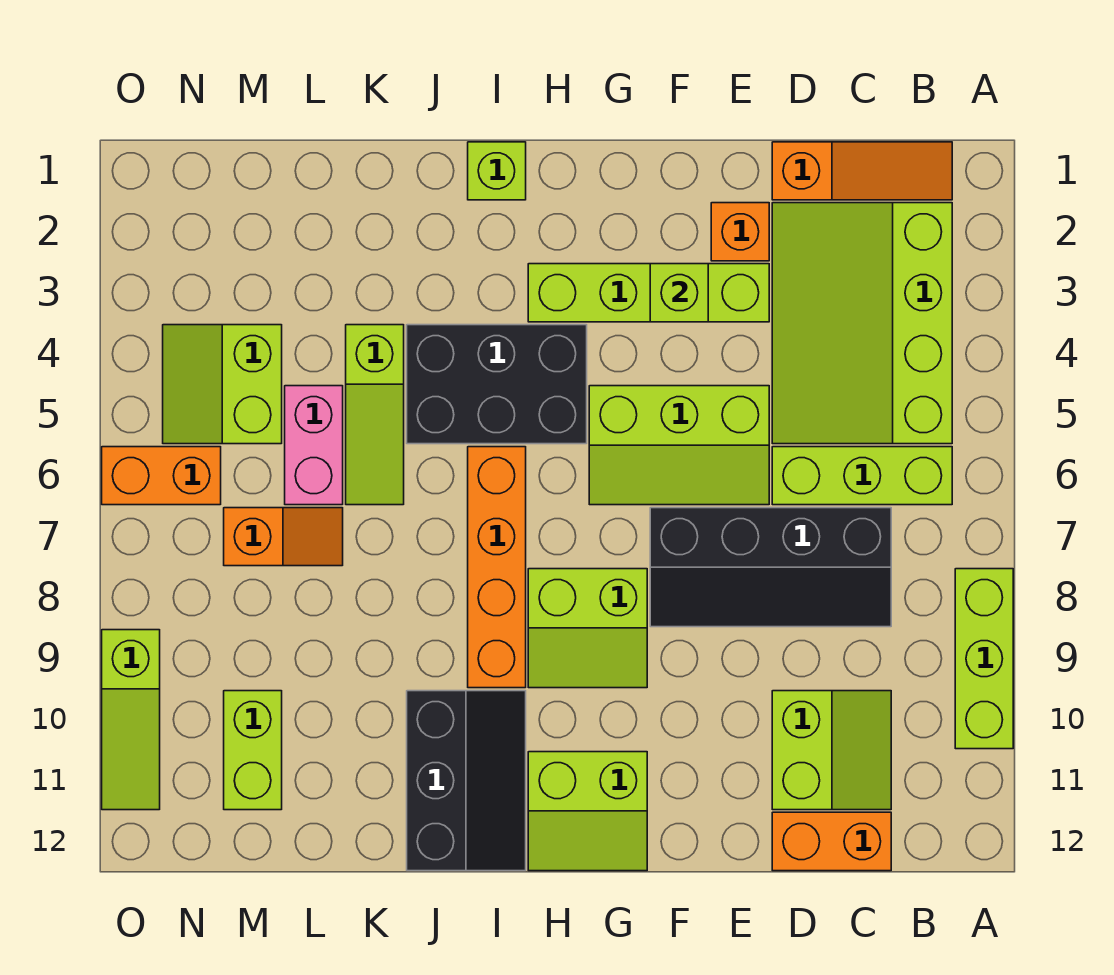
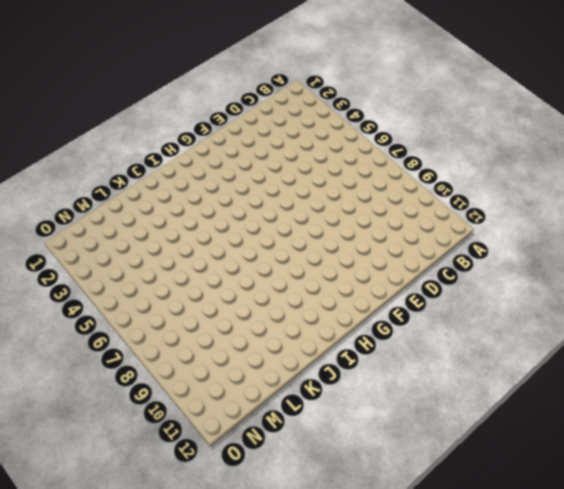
none -> lime brick A8:A10 level 1
none -> orange slope B1:D1 level 1 top D
none -> lime slope B2:D5 level 1 top B

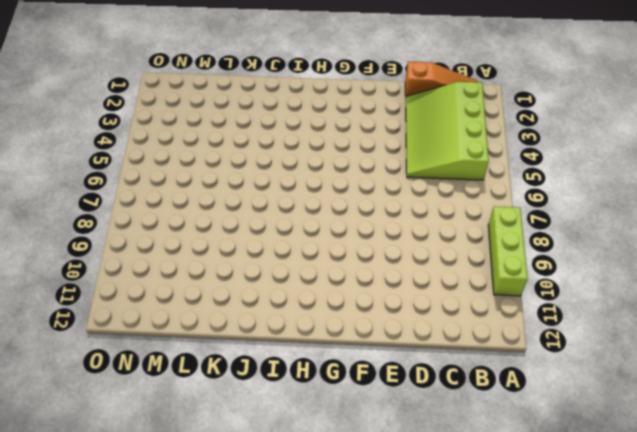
none -> lime brick B6:D6 level 1
none -> black slope C7:F8 level 1 top 7
none -> lime slope C10:D11 level 1 top D

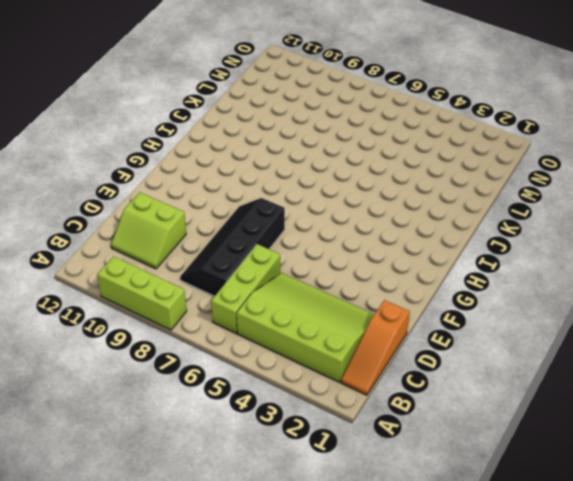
none -> orange brick C12:D12 level 1
none -> orange brick E2 level 1
none -> lime brick E3:H3 level 1

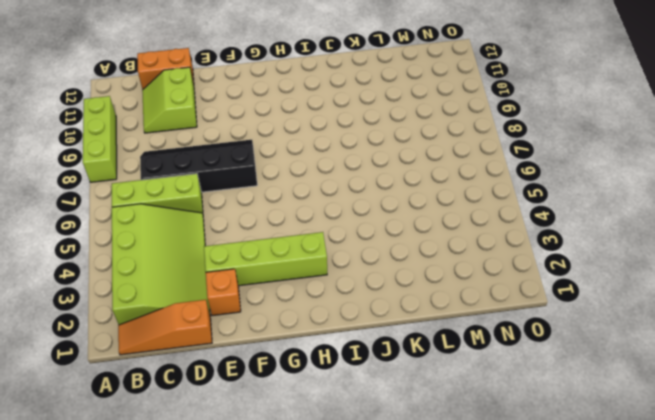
none -> lime slope E5:G6 level 1 top 5
none -> lime slope G8:H9 level 1 top 8
none -> lime slope G11:H12 level 1 top 11

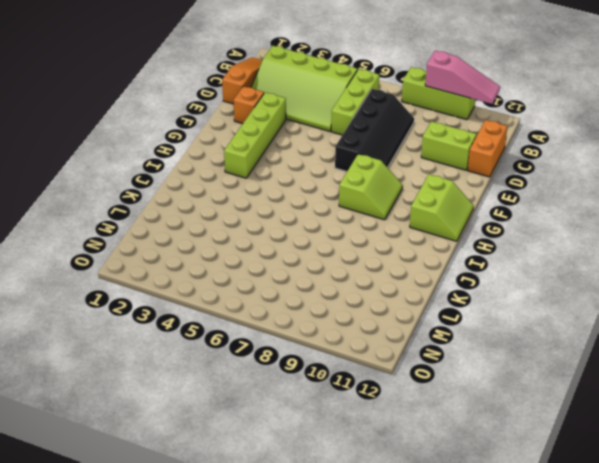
pink slope A9:A11 level 2 top 9 -> none
none -> lime slope E5:G6 level 1 top 5
none -> black brick H4:J5 level 1
none -> lime brick I1 level 1

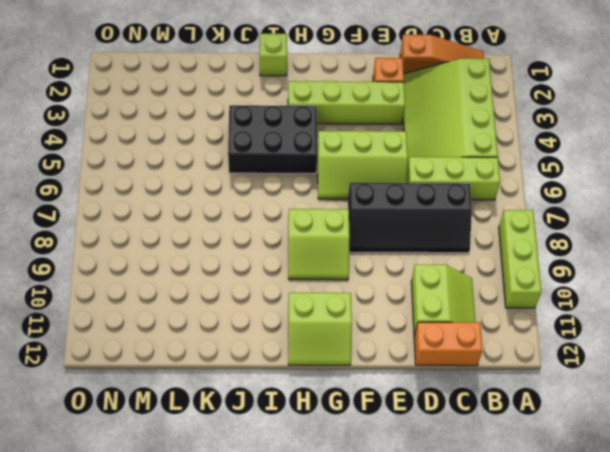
none -> orange brick I6:I9 level 1
none -> black slope I10:J12 level 1 top J
none -> lime slope K4:K6 level 1 top 4

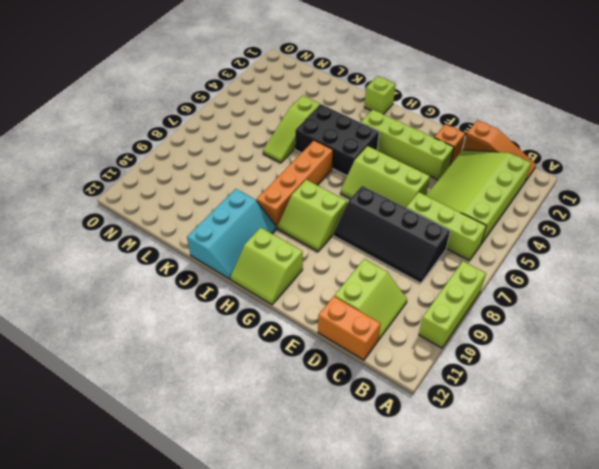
cyan slope I10:J12 level 1 top J -> black slope I10:J12 level 1 top J
none -> pink brick L5:L6 level 1
none -> orange slope L7:M7 level 1 top M
none -> lime slope M4:N5 level 1 top M

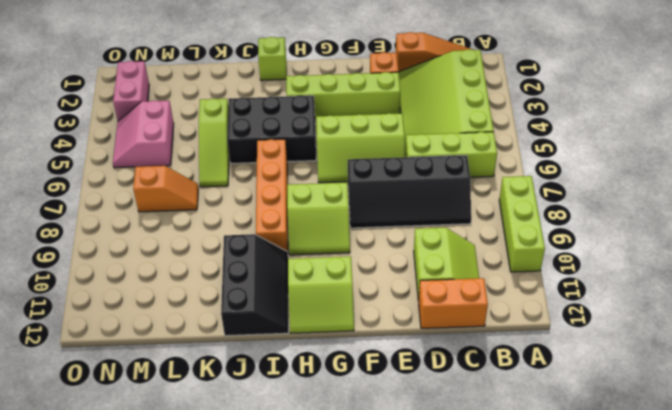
pink slope M4:N5 level 1 top M -> lime slope M4:N5 level 1 top M
pink brick N2:N3 level 1 -> pink brick L5:L6 level 1
none -> lime brick M10:M11 level 1
none -> orange brick N6:O6 level 1
none -> lime slope O9:O11 level 1 top 9

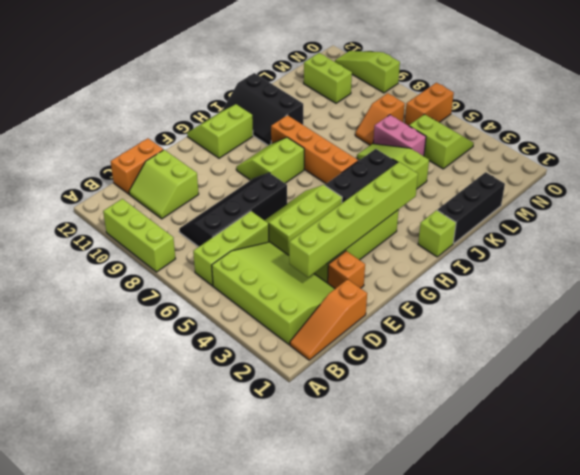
lime brick D3:I3 level 2 -> lime brick F3 level 2
black brick J1:L1 level 1 -> none

